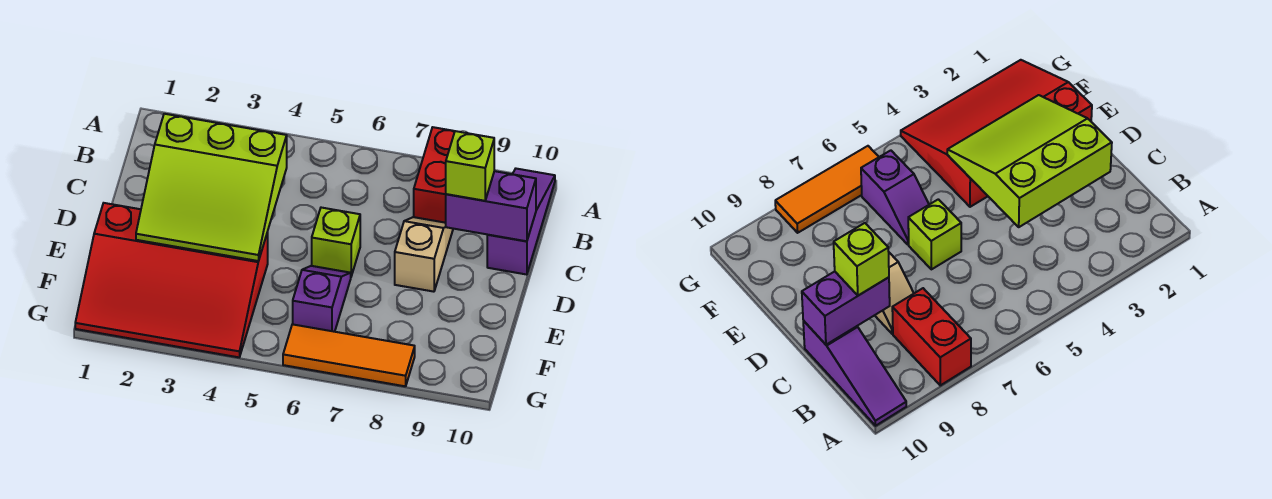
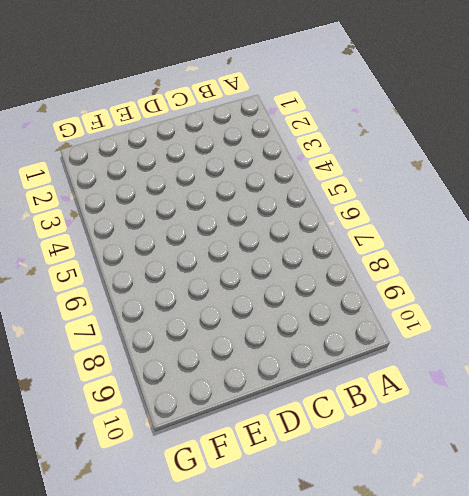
none -> red brick A8:B8 level 1
none -> purple slope A10:C10 level 1 top C

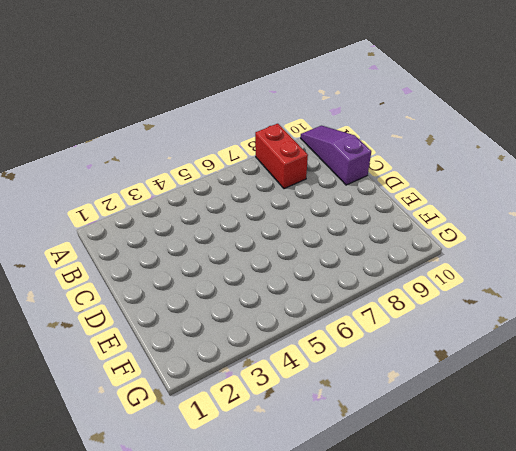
none -> tan slope C8:D8 level 1 top D
none -> lime brick D6 level 1

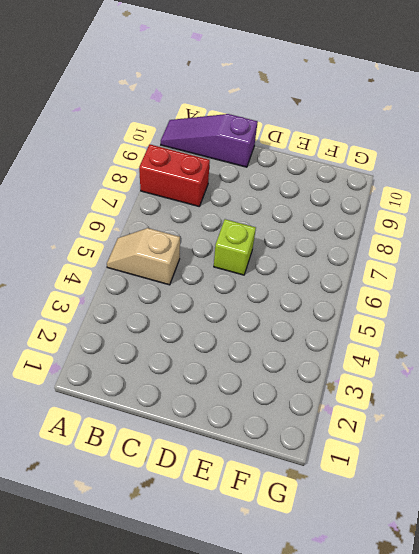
tan slope A5:B5 level 1 top B -> tan slope C8:D8 level 1 top D
none -> red slope E1:G4 level 1 top E
none -> purple slope E6:F6 level 1 top F

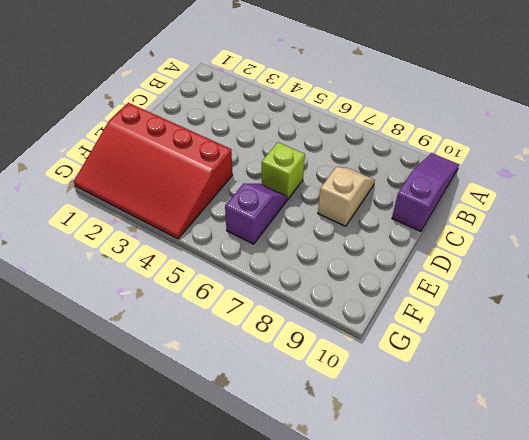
none -> red brick A8:B8 level 1
none -> orange tile G6:G8 level 1

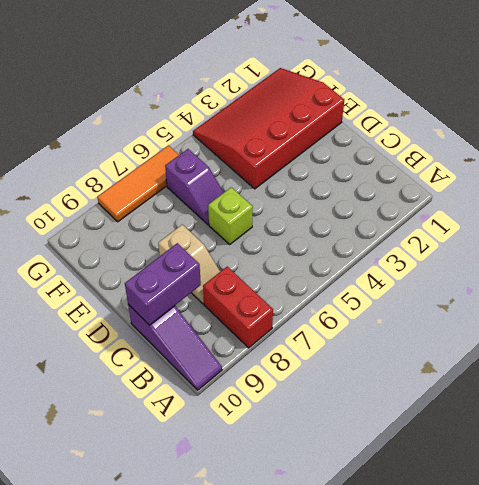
none -> lime slope C2:E4 level 2 top C
none -> lime brick C9 level 3

